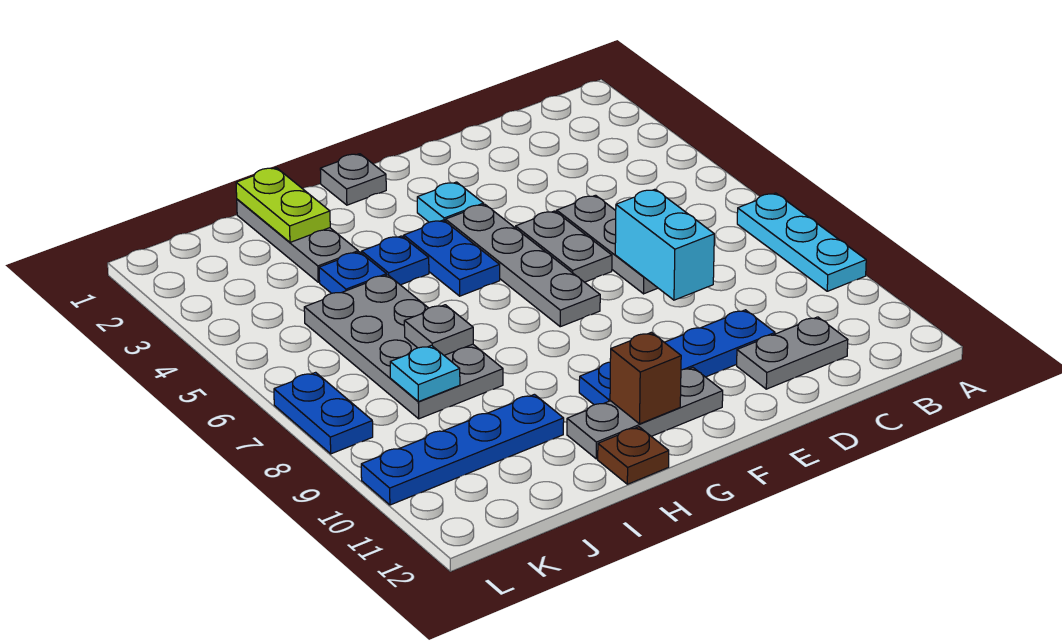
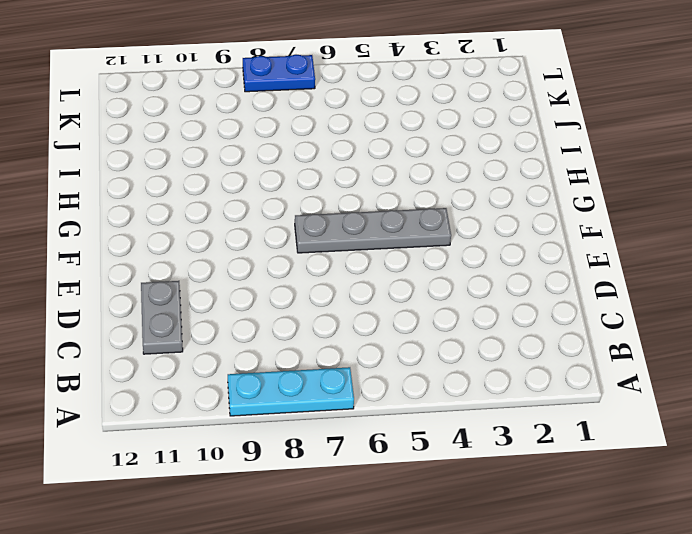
none -> grey plate D5:D7 level 1
none -> blue plate D10:G10 level 1
none -> grey plate E5:E6 level 1

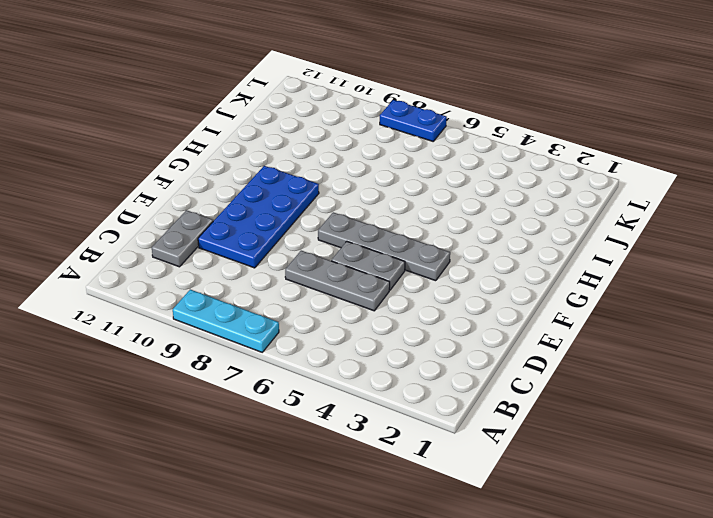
blue plate D9:G10 level 1 -> blue plate D10:G10 level 1
none -> cyan plate F3 level 1
none -> grey plate F11:H11 level 1
none -> grey plate G1 level 1

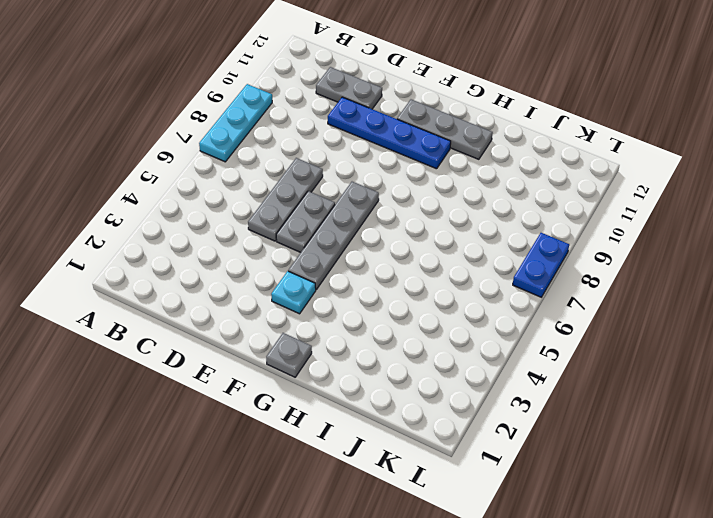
none -> blue plate G4:G5 level 1
none -> blue plate H4 level 1
none -> brown plate H12 level 1

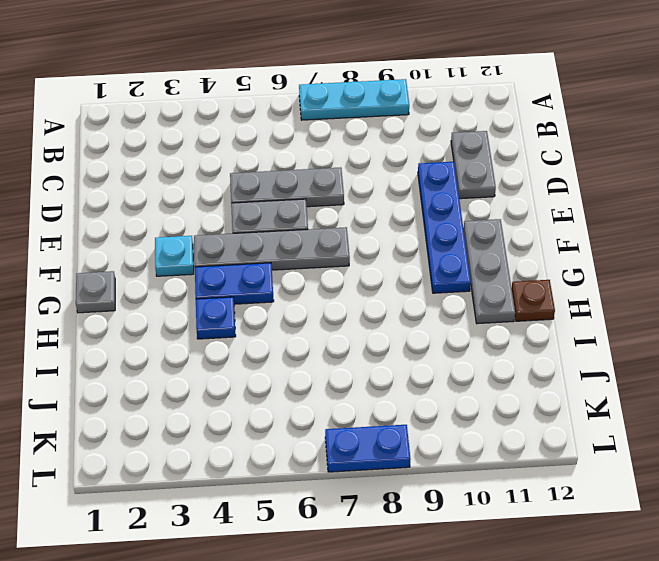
none -> grey plate I1:I3 level 1
none -> blue plate I4 level 1
none -> grey plate I5:J8 level 1

